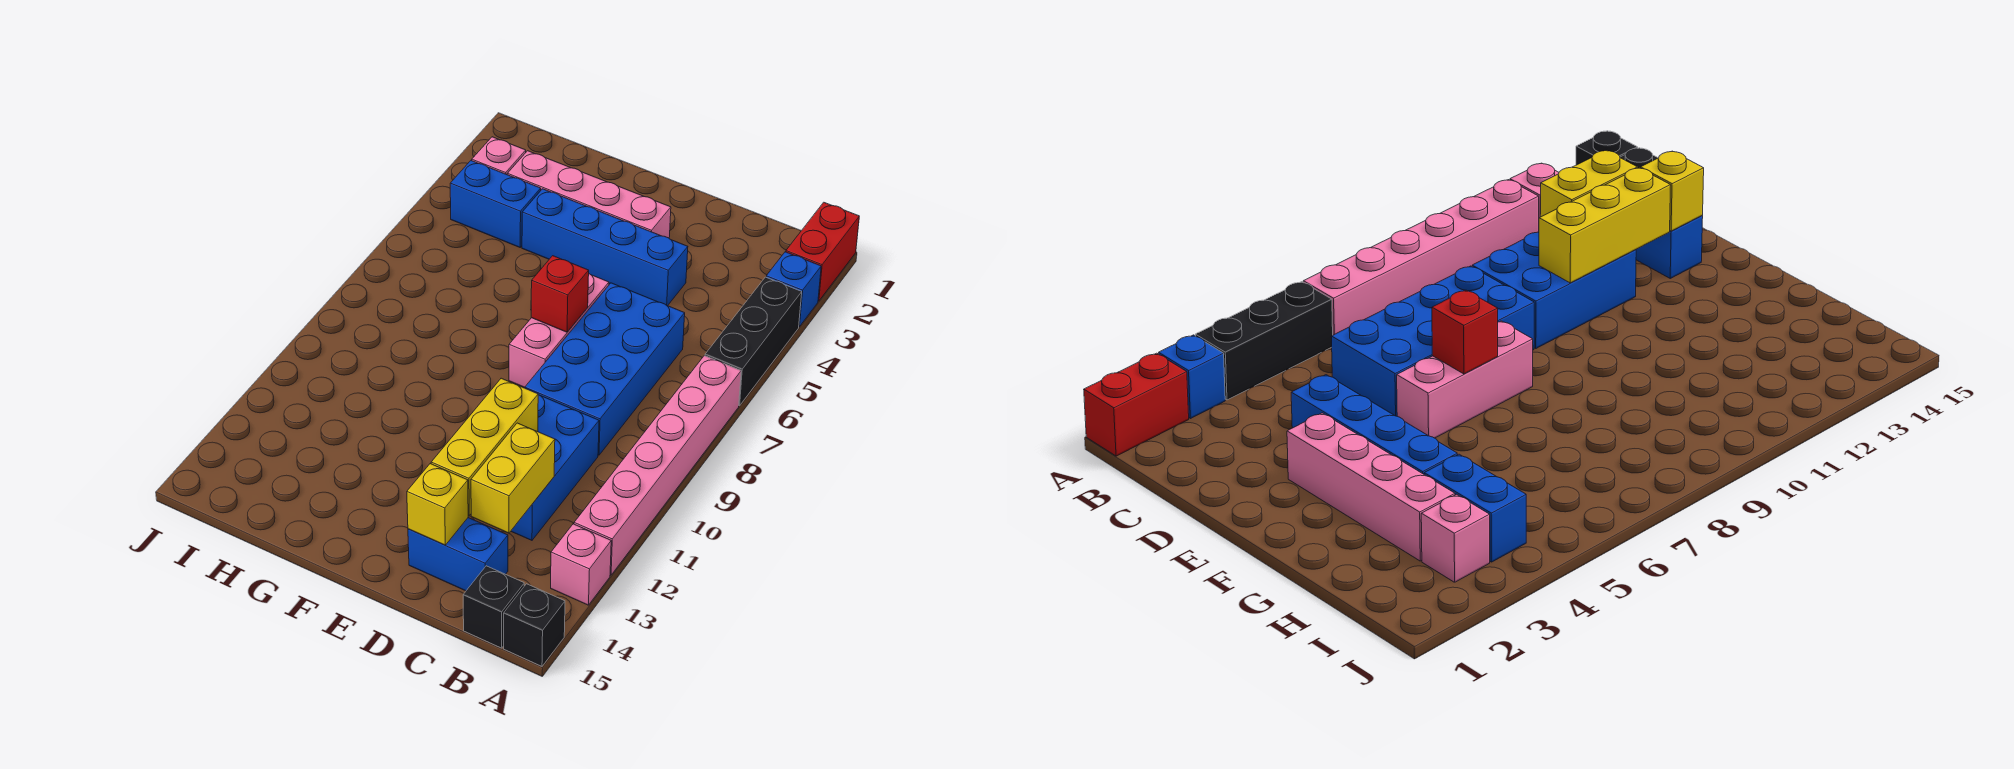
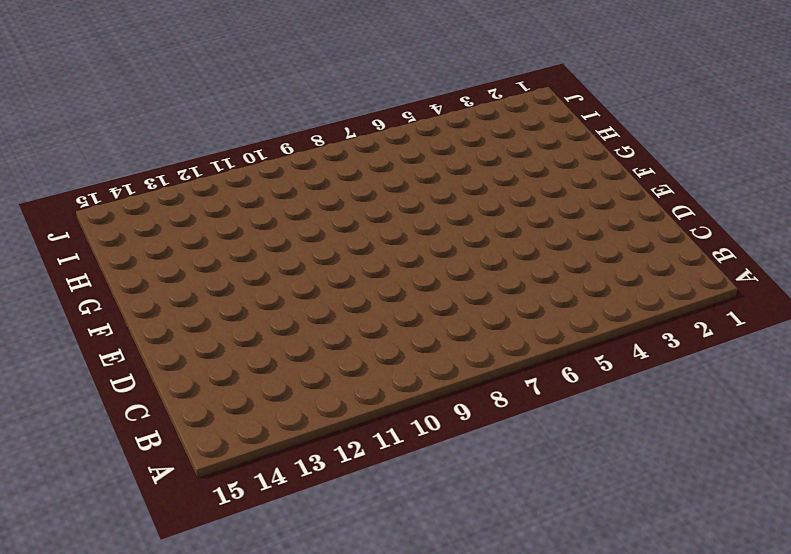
none -> red brick A1:A2 level 1
none -> blue brick A3 level 1
none -> black brick A4:A6 level 1

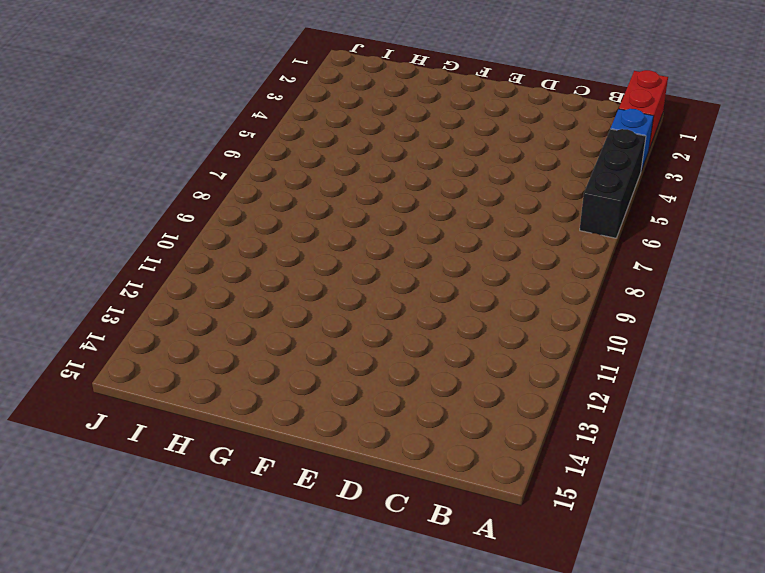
none -> pink brick A7:A12 level 1
none -> pink brick A13 level 1
none -> black brick A15 level 1

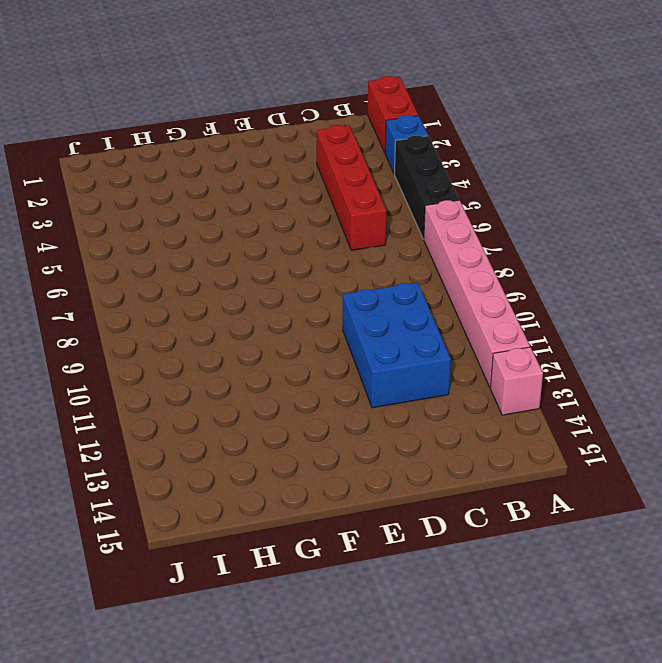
red brick C3:C6 level 1 -> blue brick C6:D9 level 1
none -> black brick A15 level 1
none -> black brick B15 level 1
none -> blue brick C14:D14 level 1

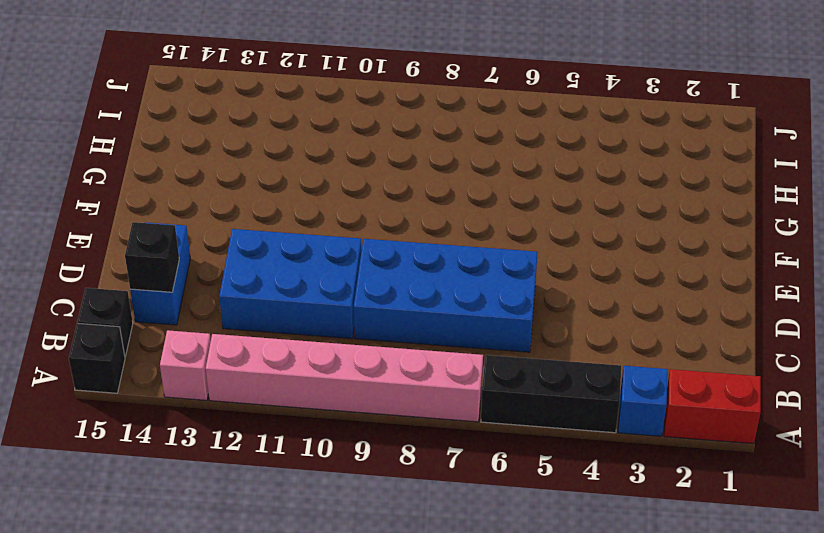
black brick C14 level 2 -> none
none -> blue brick D4:G4 level 1
none -> pink brick E3:H3 level 1
none -> pink brick E6:E8 level 1

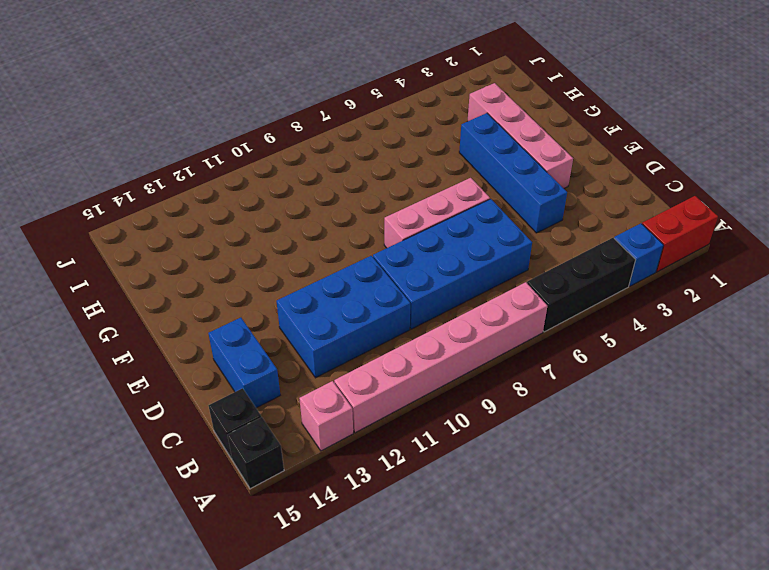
none -> blue brick H4:I4 level 1
none -> pink brick I3 level 1
none -> yellow brick C12:C13 level 2

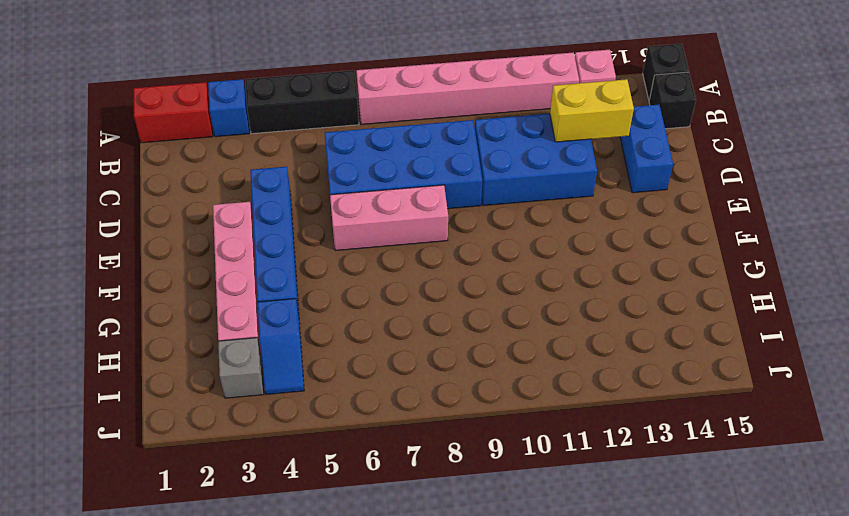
blue slope H4:I4 level 1 top H -> blue brick H4:I4 level 1
grey brick I3 level 1 -> pink brick I3 level 1
none -> yellow brick D11:D13 level 2
none -> yellow brick D14 level 2
none -> red brick E7 level 2

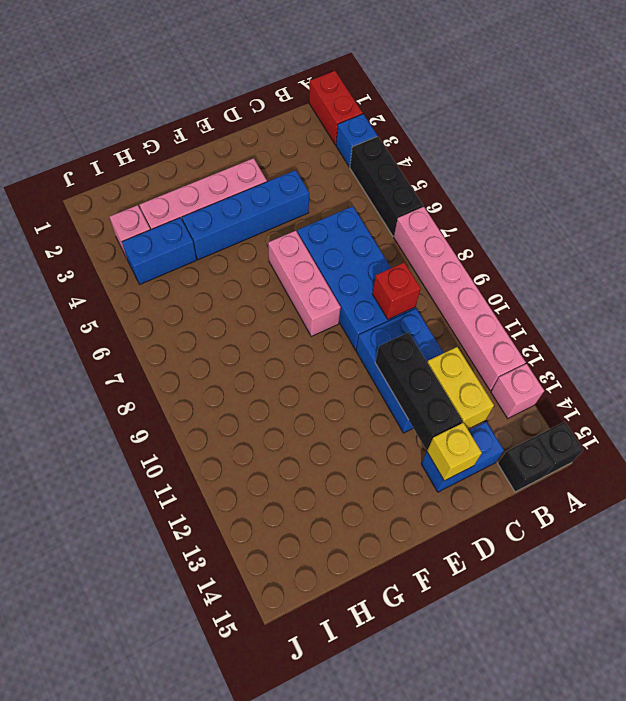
red brick C9 level 2 -> red brick E7 level 2
black brick D11:D13 level 2 -> yellow brick D11:D13 level 2

